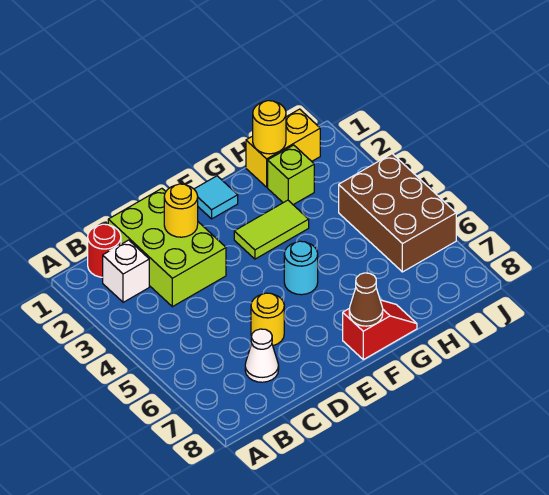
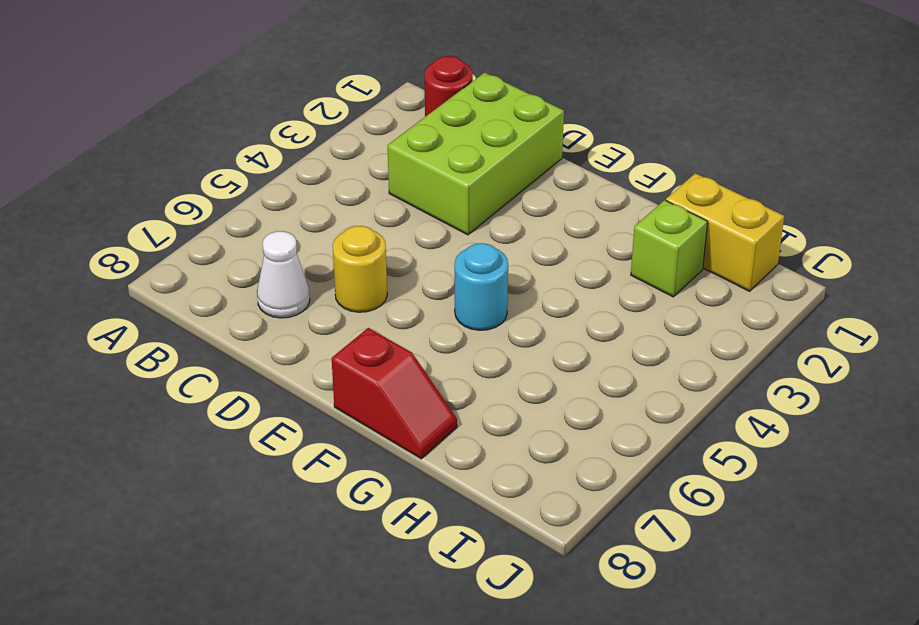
none -> white brick B2 level 1
none -> cyan tile F1 level 1
none -> lime tile F3:G3 level 1

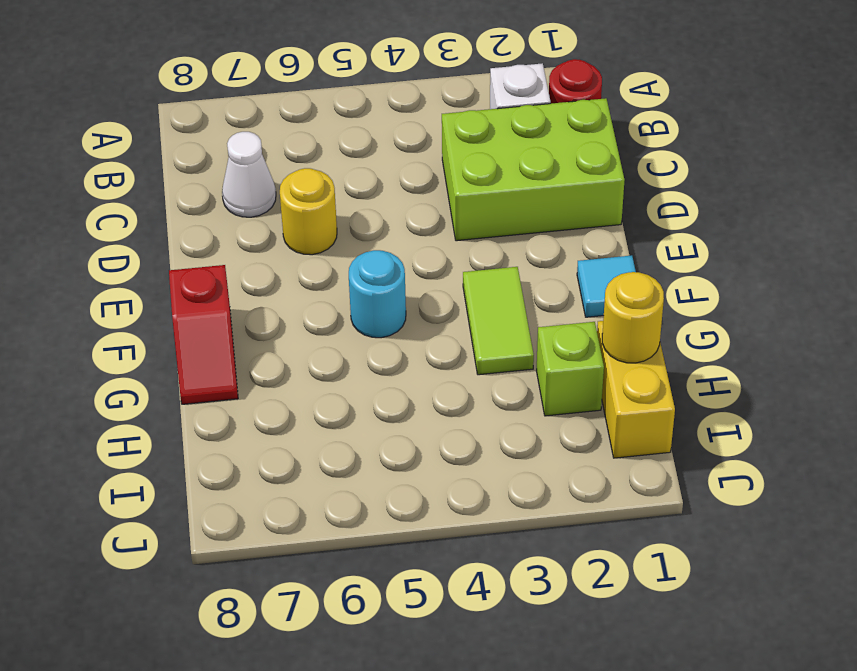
none -> brown brick I4:J6 level 1
none -> yellow round brick D2 level 2
none -> brown cone F8 level 2

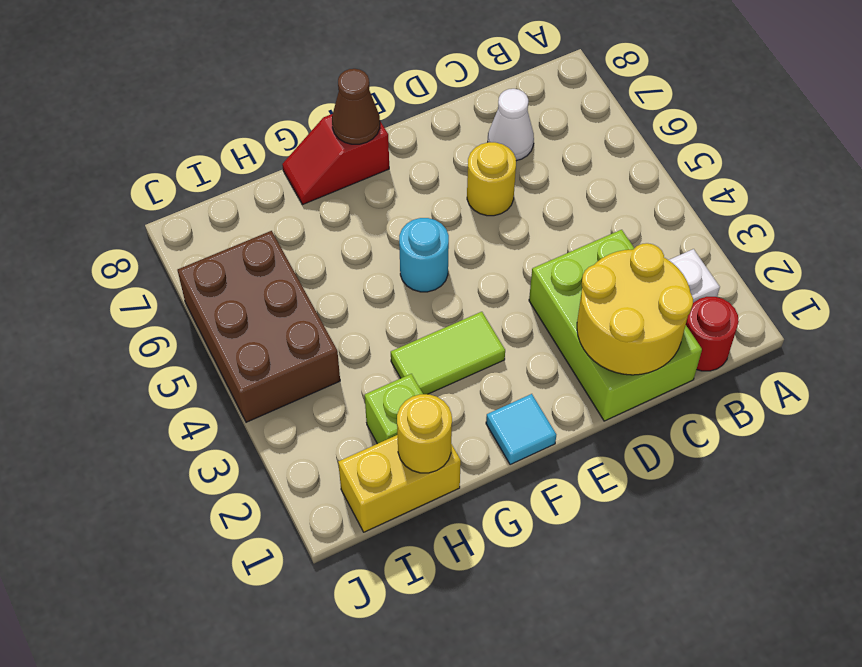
yellow round brick C1:D2 level 2 -> yellow round brick D2 level 2

